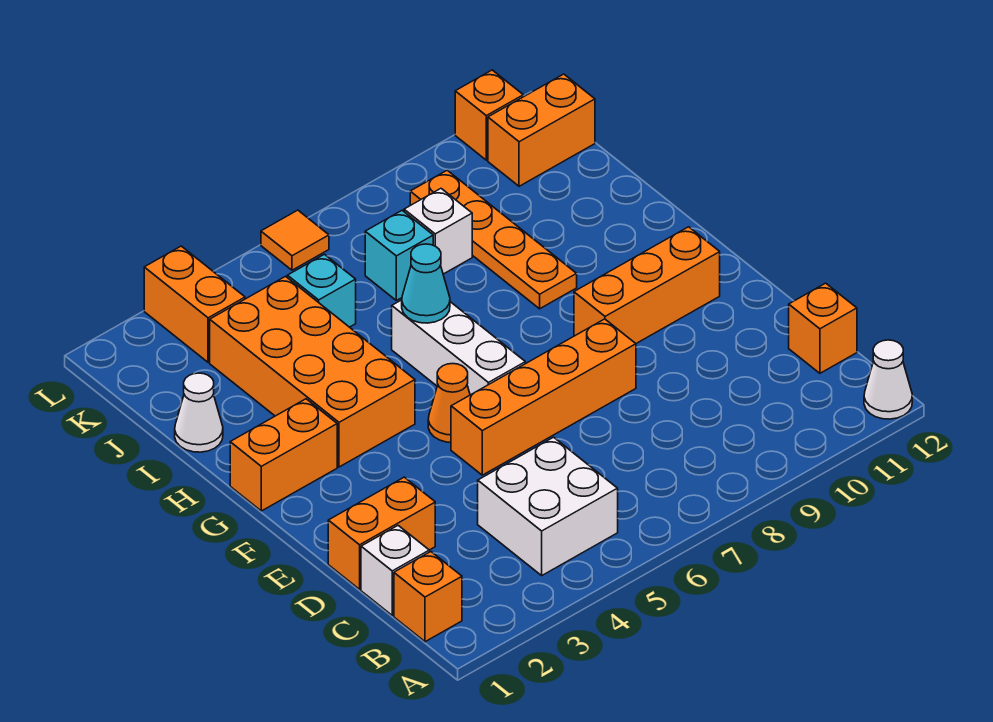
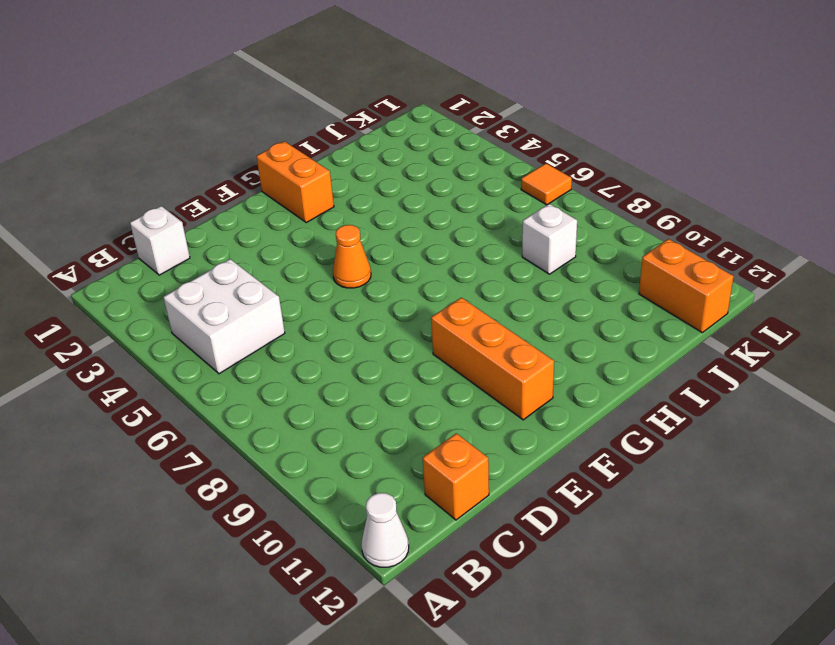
none -> orange brick B1 level 1
none -> orange brick D1:D2 level 1
none -> orange brick E5:E8 level 1

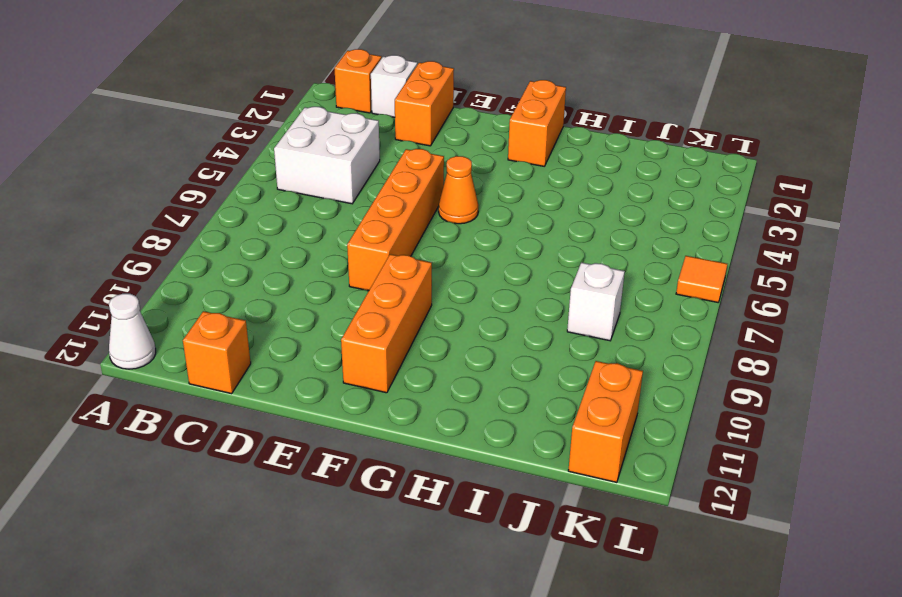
none -> white brick F6:H6 level 1
none -> orange brick G3:J4 level 1
none -> orange plate H9:K9 level 1

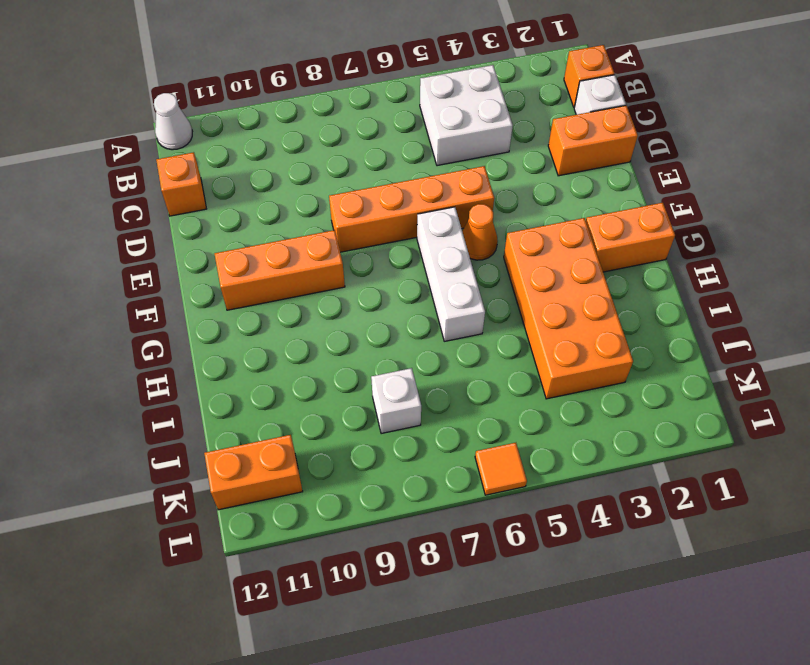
none -> orange plate H9:K9 level 1
none -> white cone I1 level 1
none -> cyan brick J5 level 1

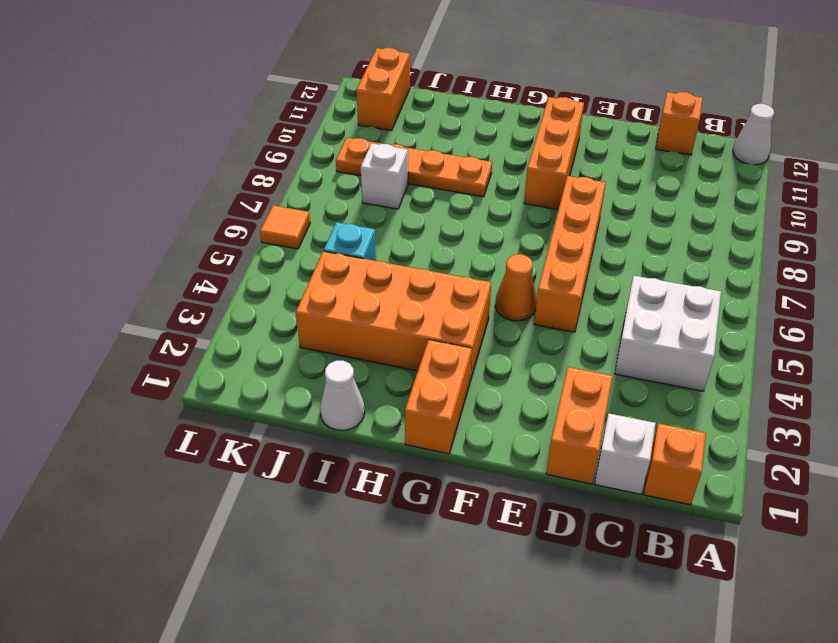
none -> white brick F6:H6 level 1
none -> cyan brick J7 level 1
none -> orange brick K3:L3 level 1

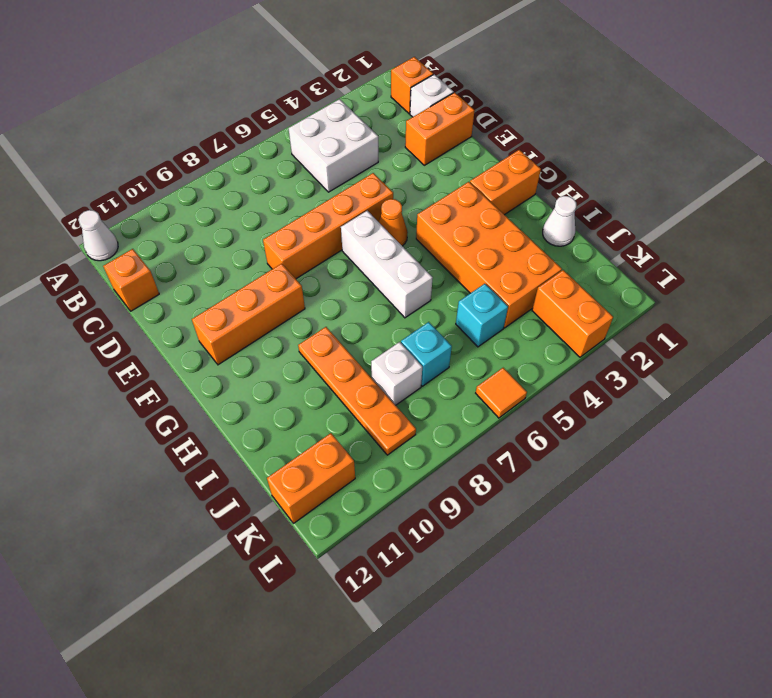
none -> orange brick L11 level 1
none -> cyan cone H6 level 2

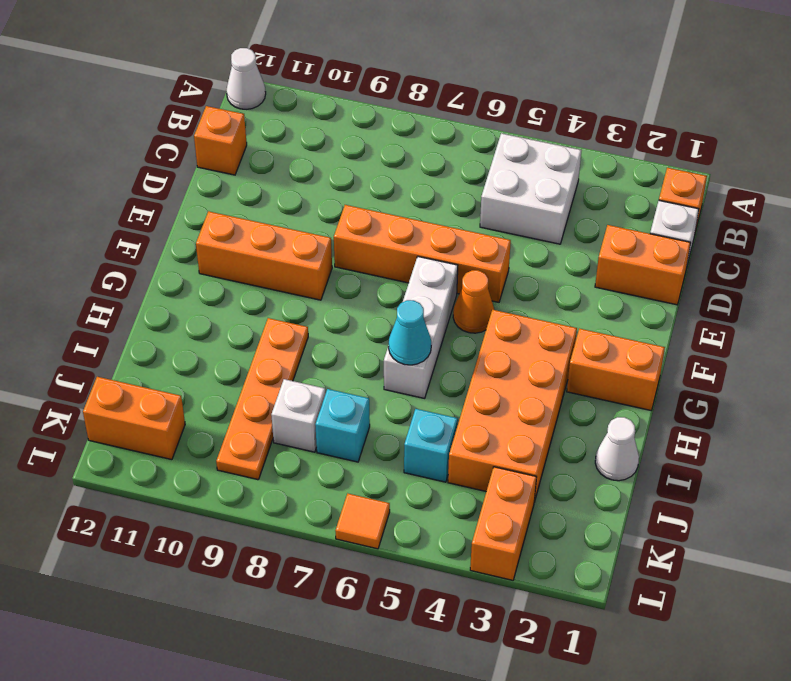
none -> orange brick L11 level 1

